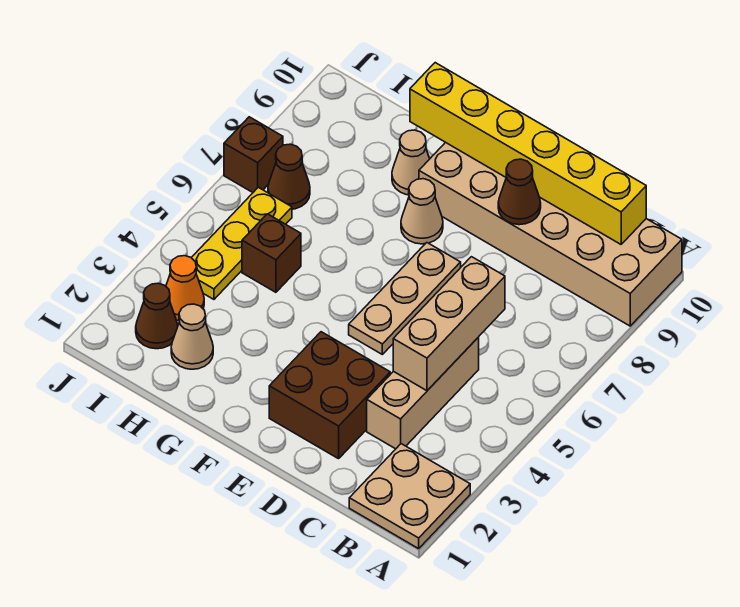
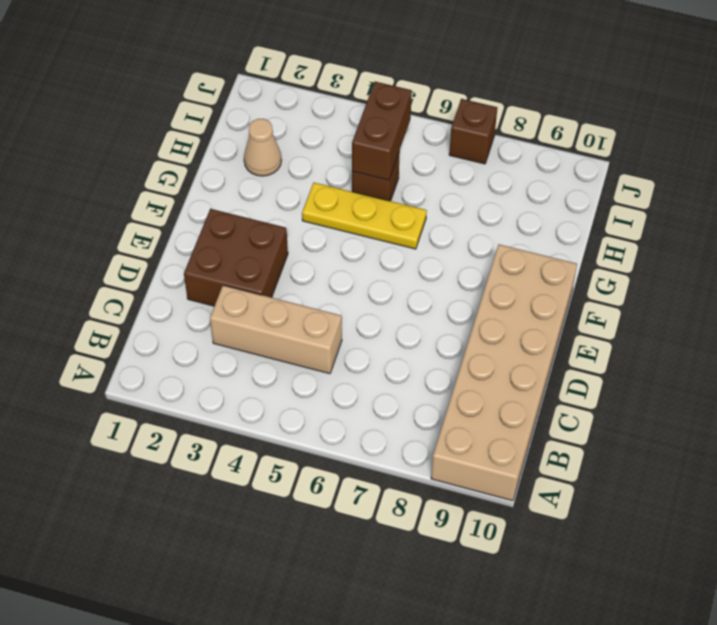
yellow plate G4:G6 level 1 -> yellow plate I4:I6 level 1
brown brick H5:I5 level 2 -> none
none -> tan plate A1:B2 level 1
none -> tan plate E5:E7 level 1
none -> tan cone F8 level 1

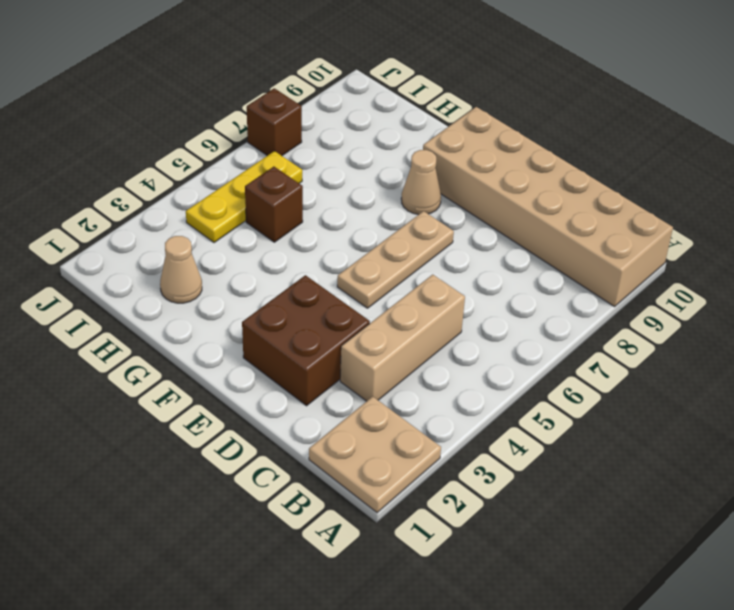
none -> tan cone G9 level 1
none -> brown cone I2 level 1
none -> orange cone I3 level 1

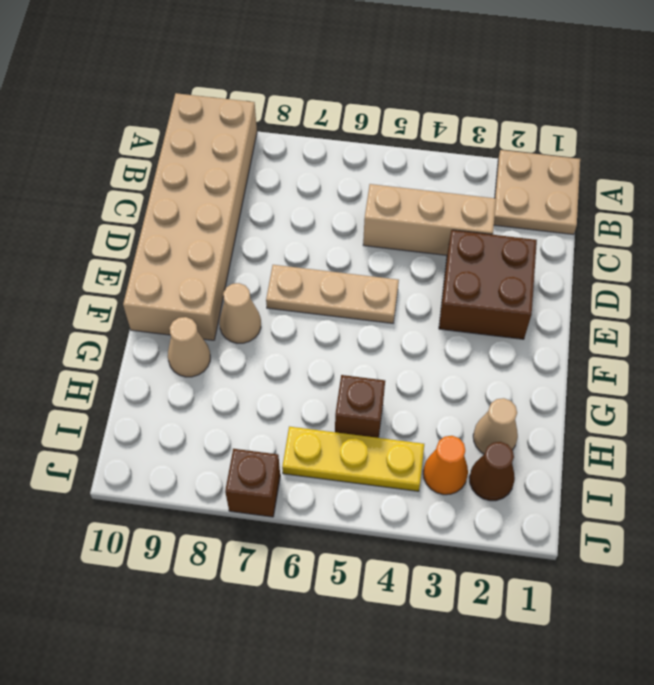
none -> brown cone I7 level 1
none -> yellow brick B10:G10 level 2
none -> tan brick C4:C6 level 2

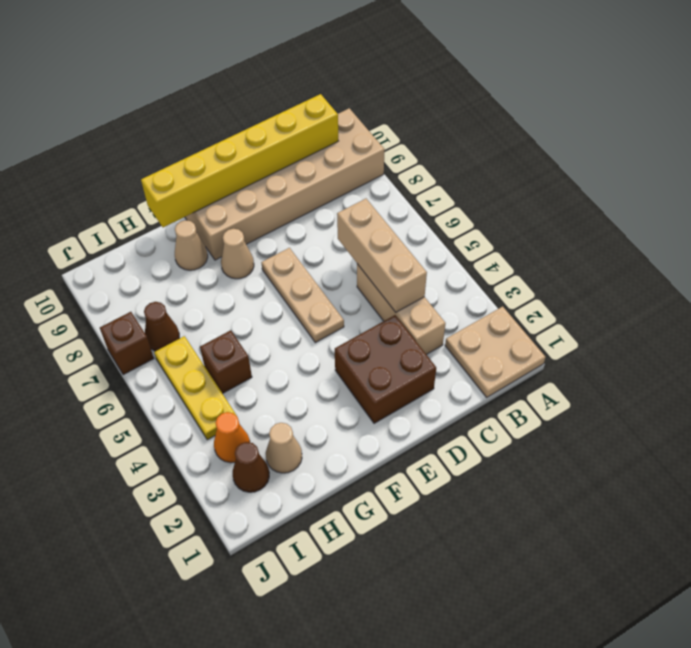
none -> brown cone D9 level 2

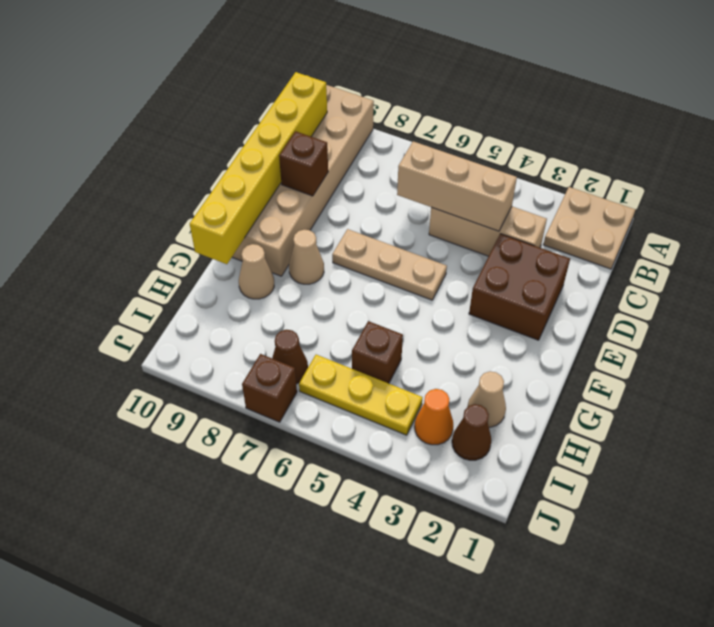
brown brick D9 level 2 -> brown cone D9 level 2

